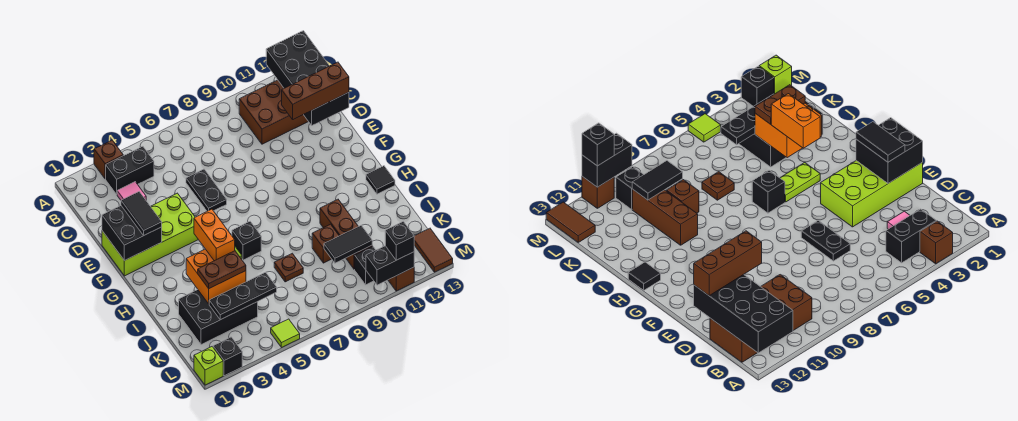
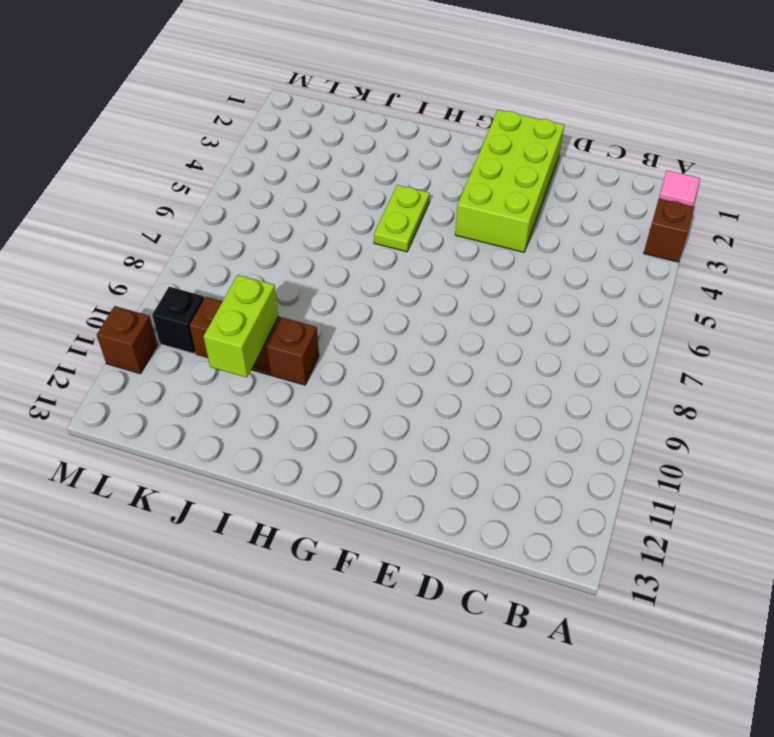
pink tile A1 level 1 -> pink tile C3 level 1
lime brick J10:J11 level 2 -> none
none -> black brick B3:B4 level 1
none -> brown brick B10:C13 level 1
none -> black plate D6:E6 level 1
none -> black brick H6 level 1

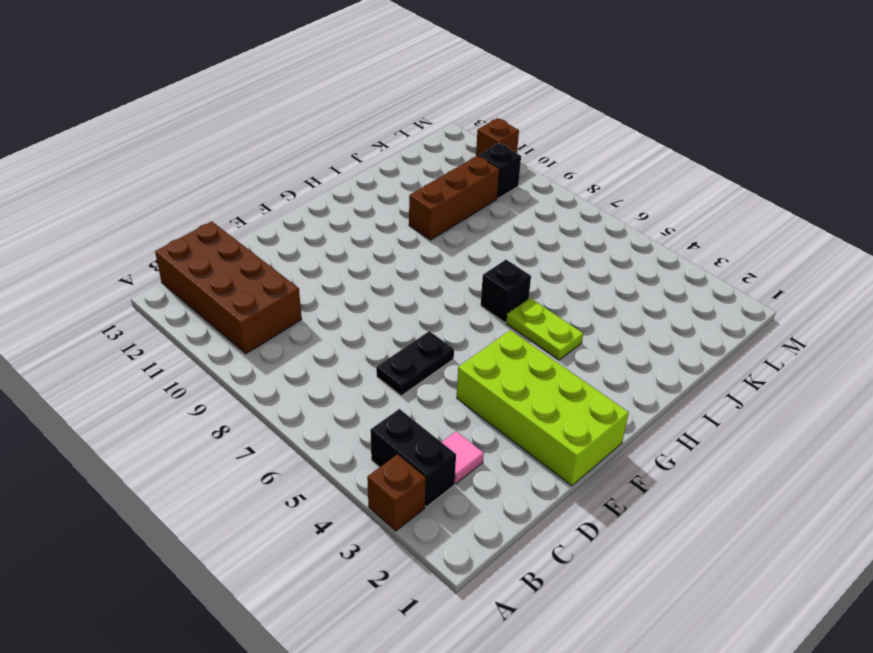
none -> black tile H13 level 1
none -> black brick J2:K4 level 1
none -> brown plate J7 level 1
none -> brown brick J9 level 1

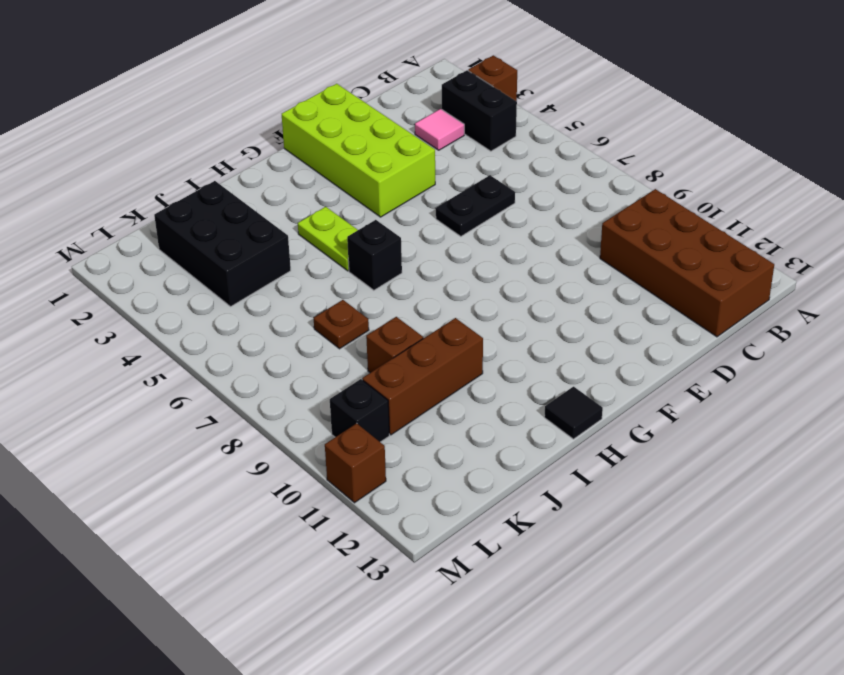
none -> brown tile L13:M13 level 1
none -> lime brick M1 level 1
none -> black brick M2 level 1
none -> lime tile M5 level 1

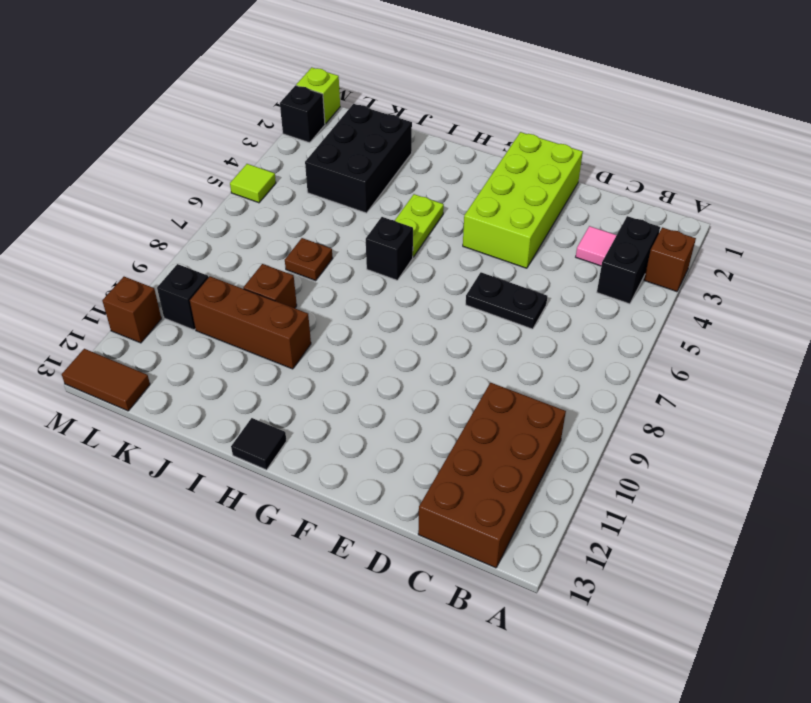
none -> black brick A12:D13 level 2
none -> black brick E1:F2 level 2
none -> orange brick I3:J4 level 2
none -> black plate K3:K5 level 2

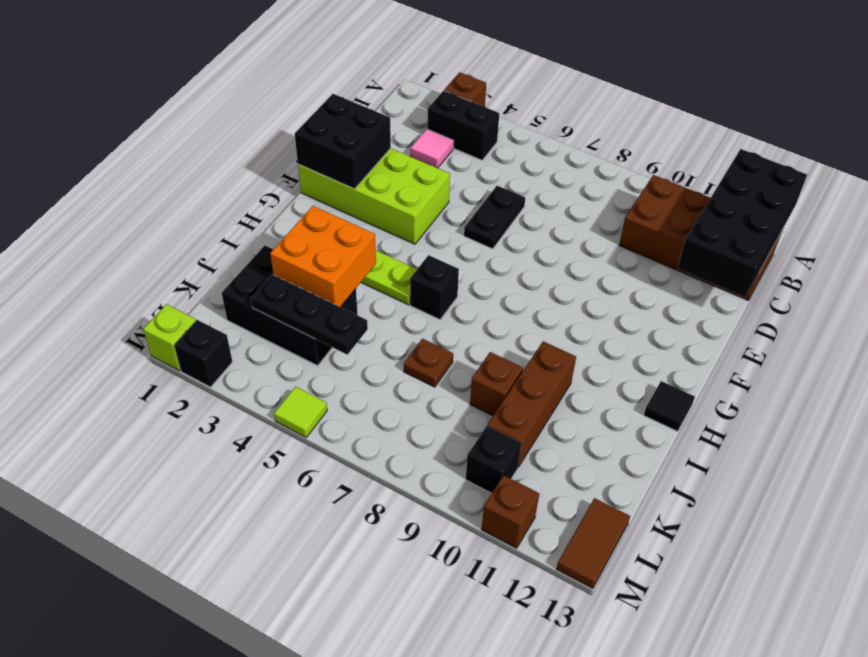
none -> black tile K9:K10 level 2
none -> black brick M10:M11 level 2
none -> brown brick D11:D13 level 3
none -> black tile E2:F2 level 3

